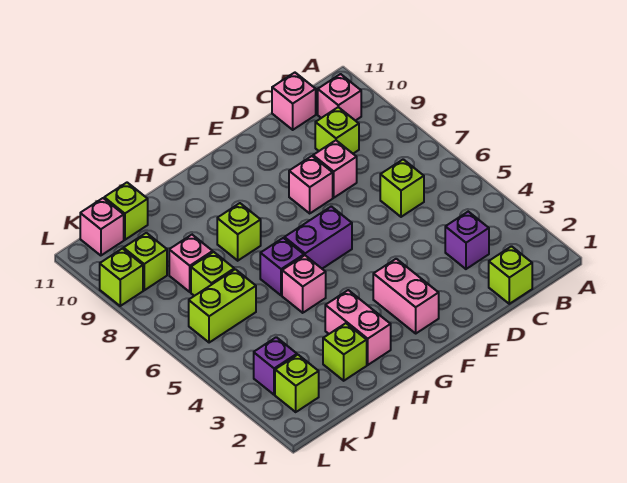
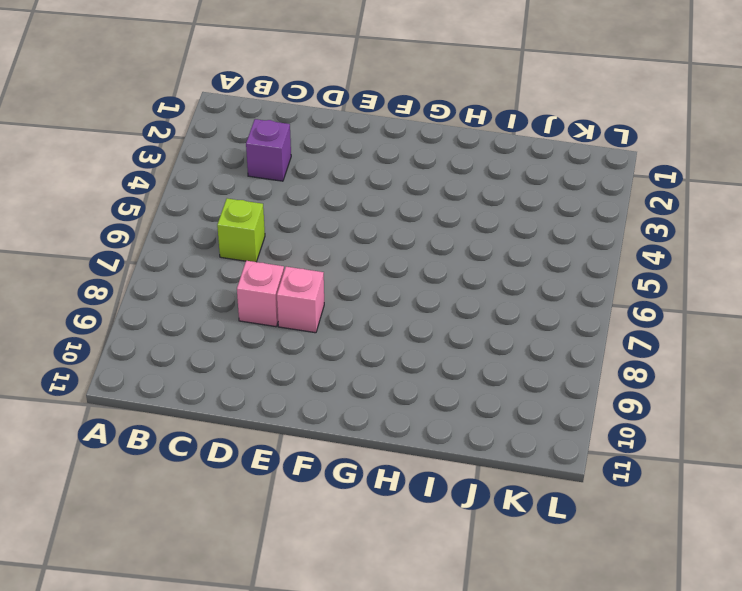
none -> pink brick B10 level 1
none -> lime brick C1 level 1
none -> lime brick C9 level 1

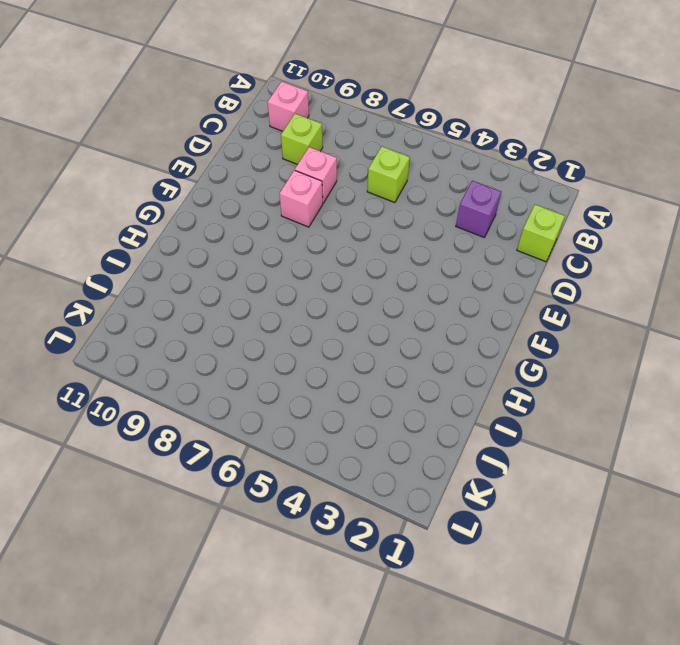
none -> pink brick C11 level 1
none -> pink brick F2:F3 level 1
none -> purple brick F6:G6 level 1

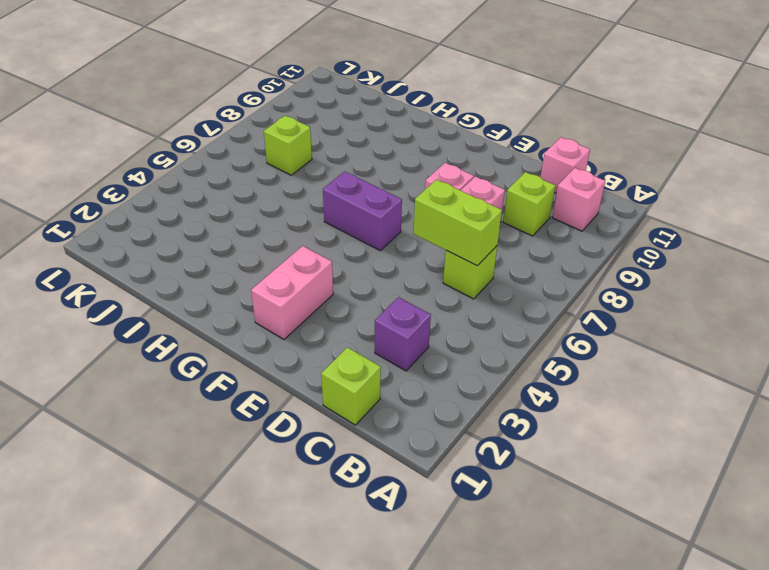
lime brick C6:D6 level 2 -> lime brick J6:K6 level 1
none -> pink brick H2:H3 level 1
none -> pink brick H5 level 1
none -> purple brick H6 level 1

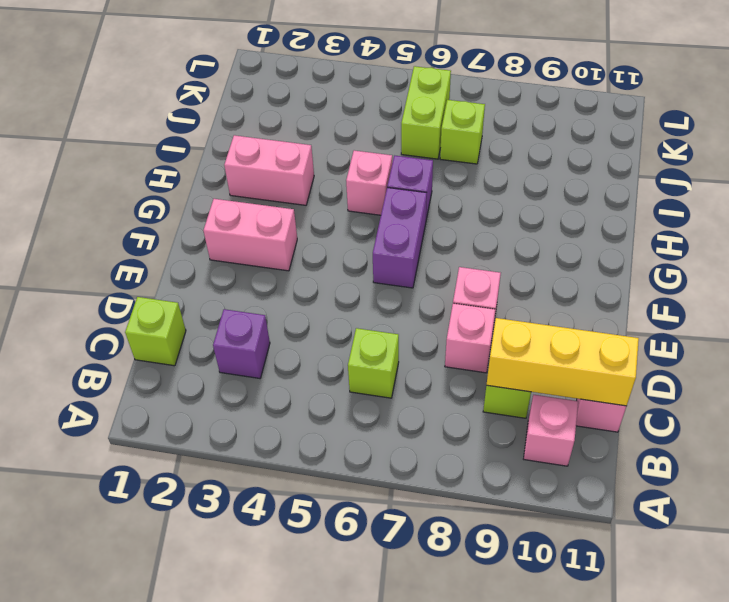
yellow brick C9:C11 level 2 -> none
none -> lime brick H8 level 1
none -> lime brick I2 level 1
none -> pink brick J8 level 1

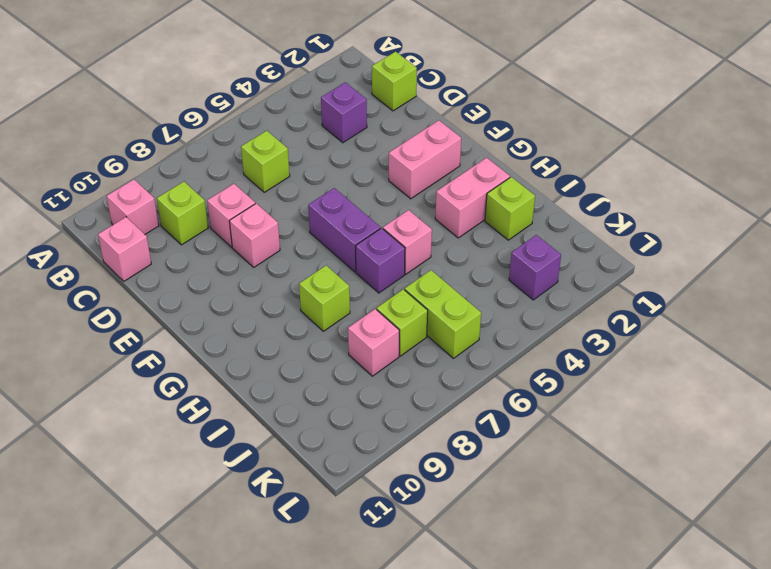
none -> lime brick J11 level 1
none -> lime brick K2 level 1
none -> lime brick K9 level 1

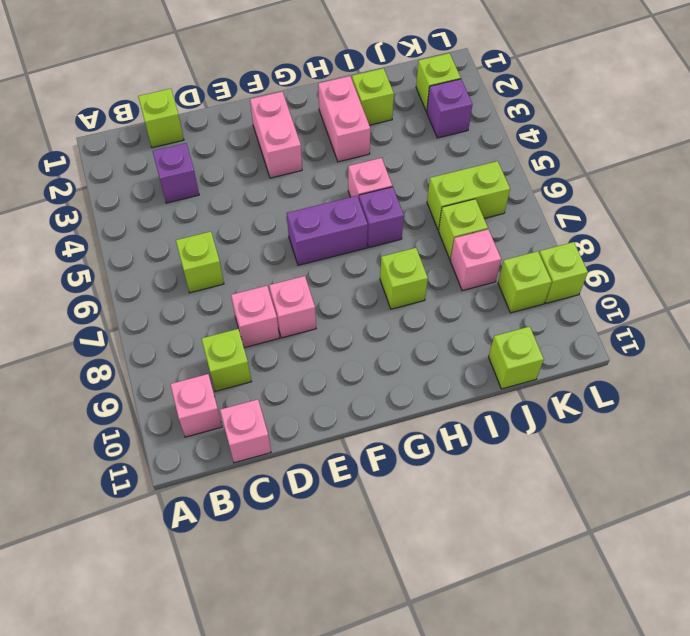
none -> pink brick K11 level 1

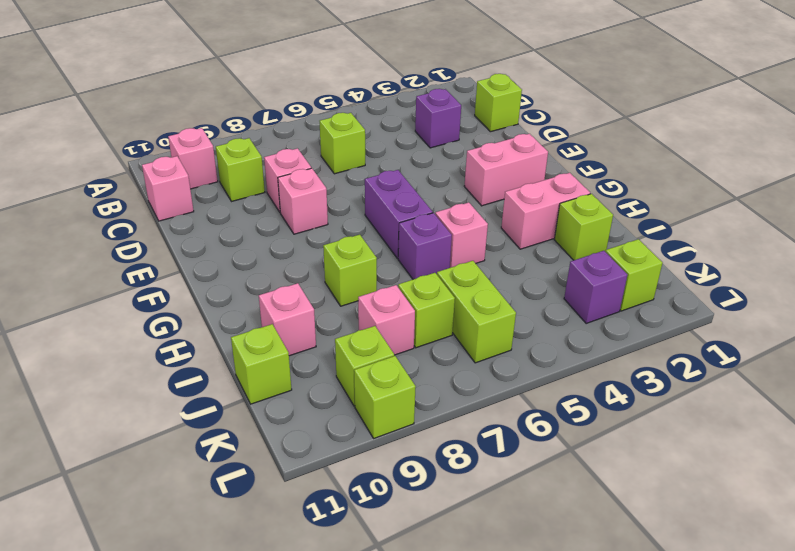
pink brick I10 level 1 -> pink brick K11 level 1

